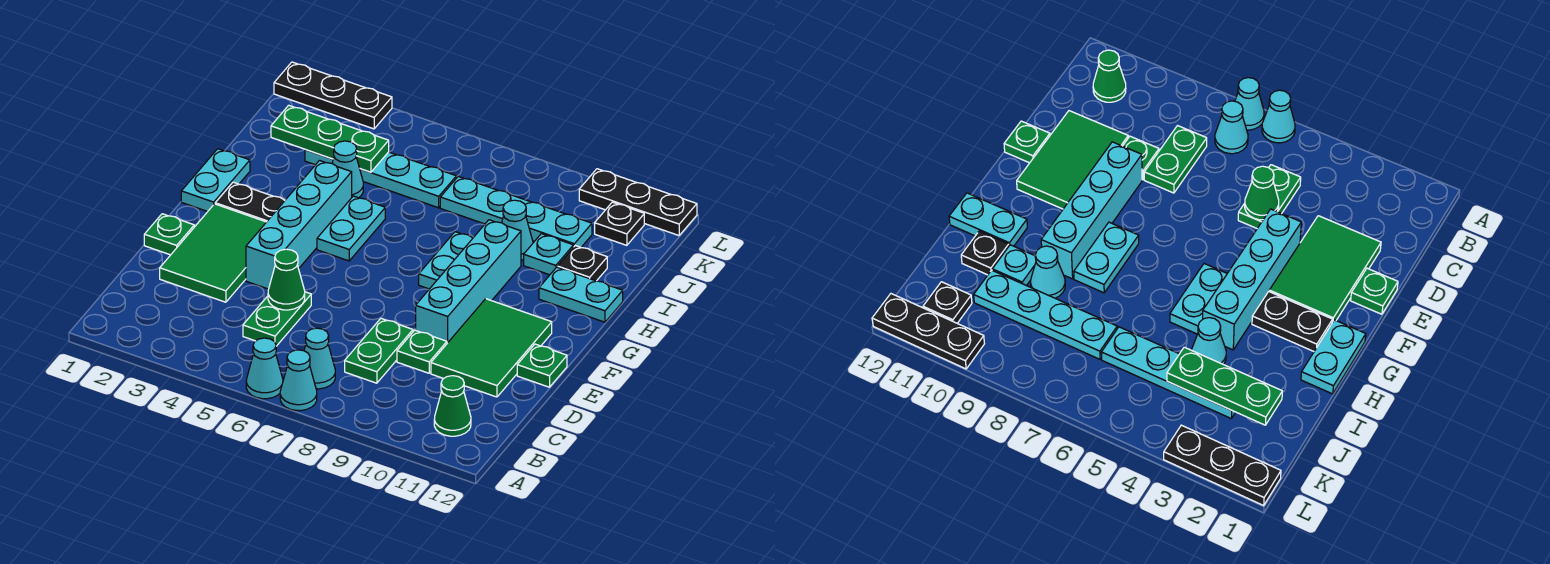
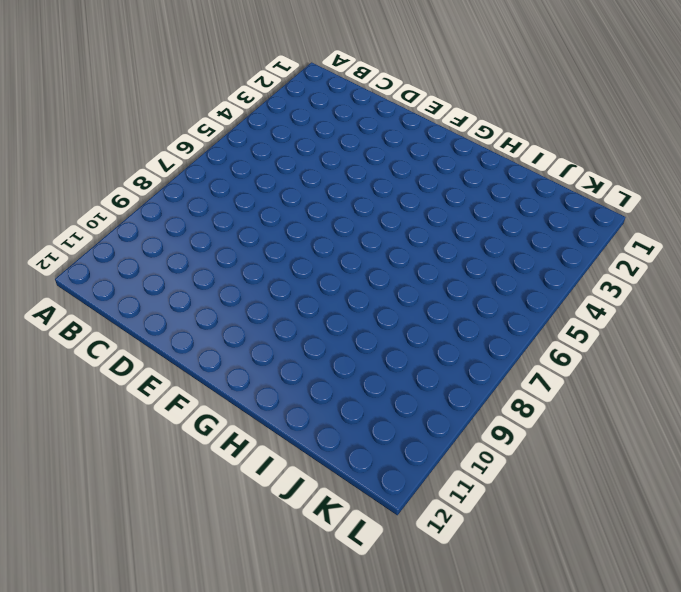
none -> cyan cone A6 level 1
none -> cyan cone A7 level 1
none -> cyan cone B7 level 1

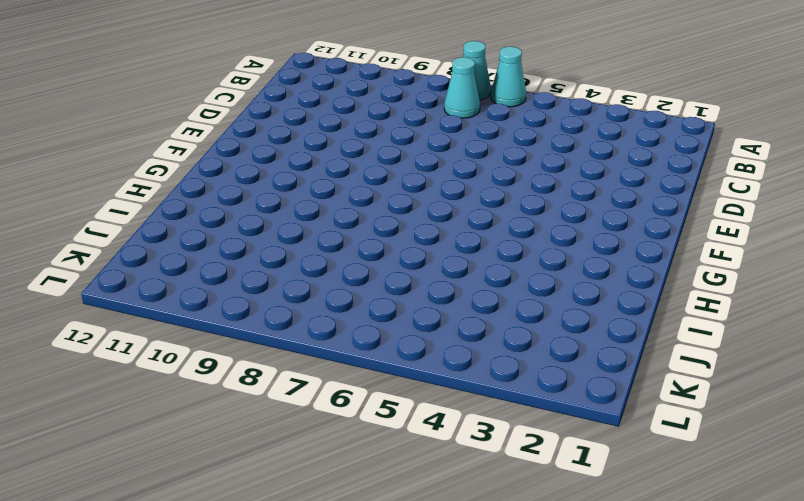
none -> green cone B11 level 1
none -> green plate C5:D5 level 1
none -> green plate C8:D8 level 1

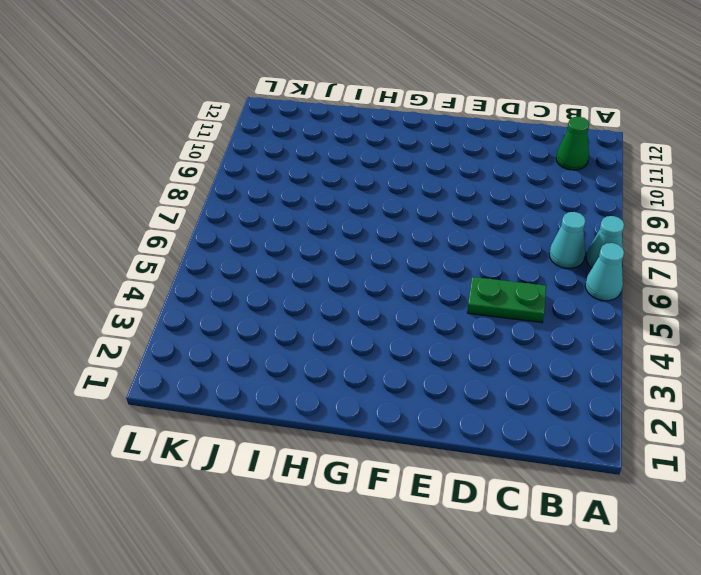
none -> green plate C8:D8 level 1
none -> green tile D2:F3 level 1
none -> green plate D9 level 1

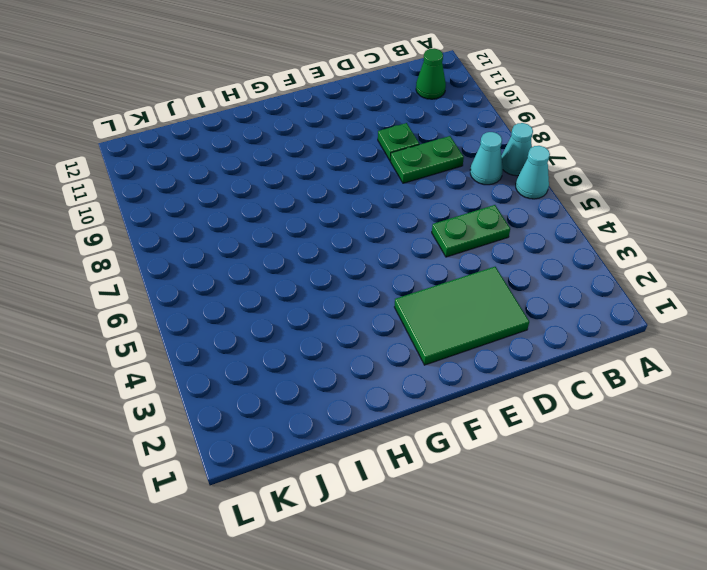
none -> green tile D10:F11 level 1
none -> green plate E1 level 1
none -> cyan brick E4:H4 level 1

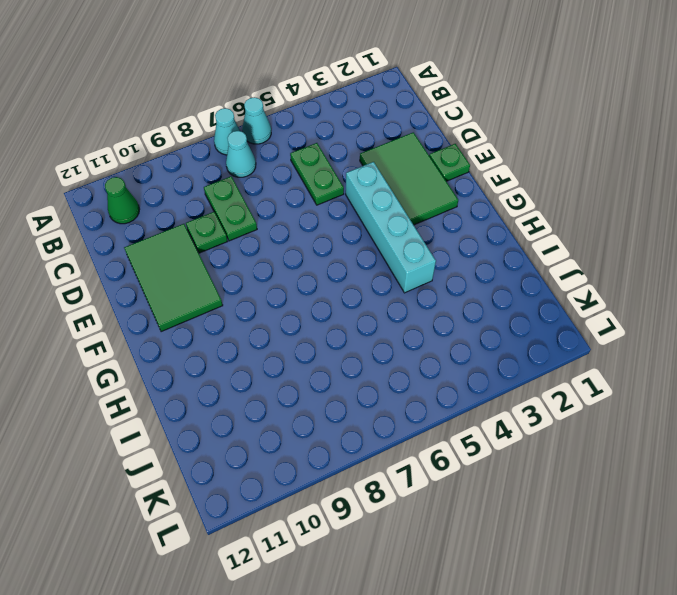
none -> cyan brick E9:H9 level 1
none -> green plate E12 level 1
none -> cyan plate G1:H1 level 1

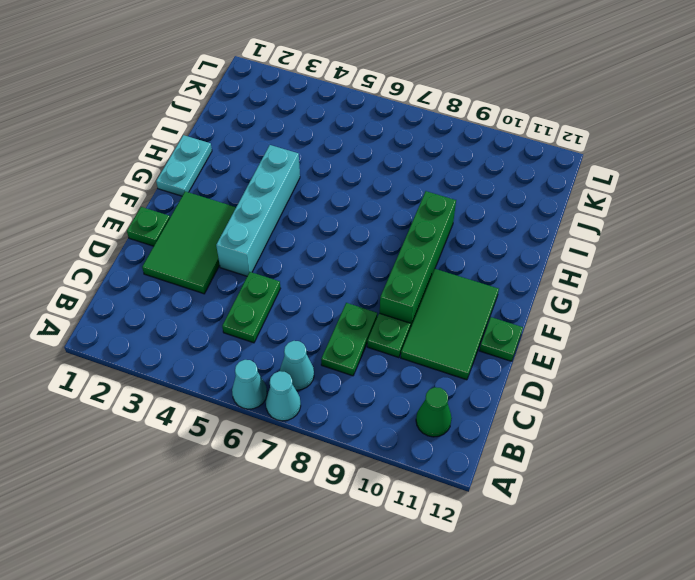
green brick E9:H9 level 1 -> cyan brick E9:H9 level 1
none -> black plate G2:G3 level 1
none -> cyan plate G5:H5 level 1
none -> cyan plate G8:H8 level 1

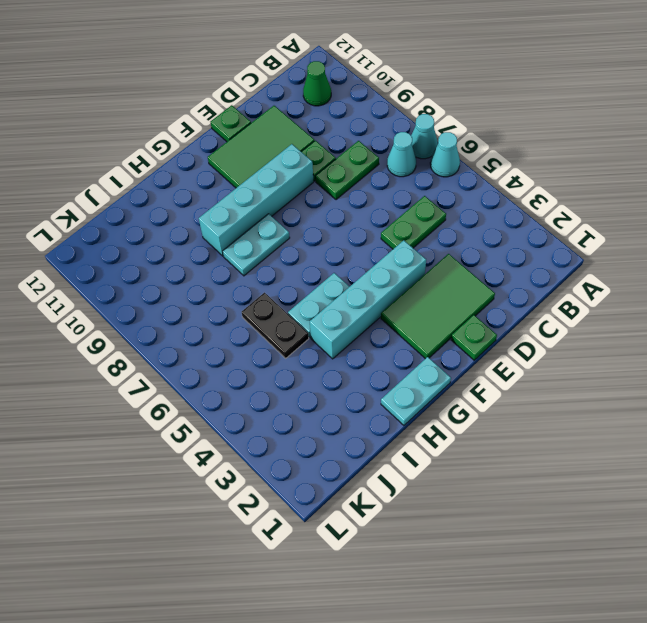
black plate I5:I6 level 1 -> black plate G2:G3 level 1
none -> cyan plate H11:H12 level 1
none -> cyan cone I4 level 1
none -> cyan cone I9 level 1

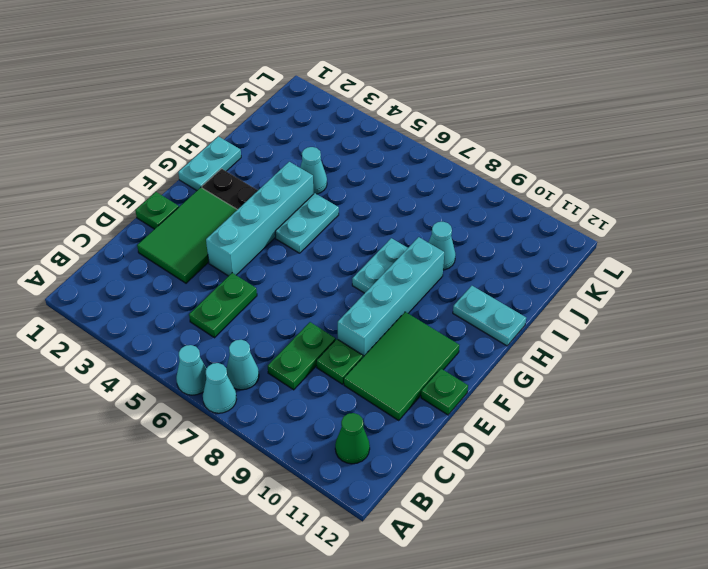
none -> cyan plate I10 level 1
none -> black plate I11 level 1
none -> cyan plate J3:J6 level 1

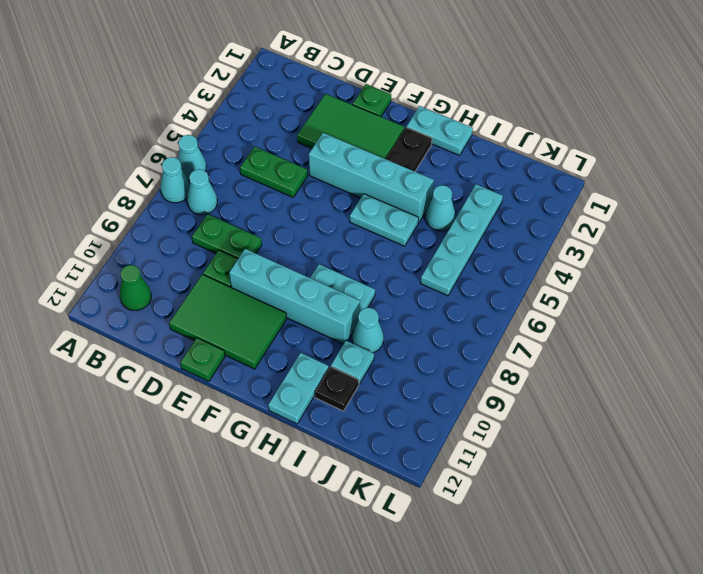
none -> cyan plate J7:J10 level 1
none -> black plate K11 level 1
none -> black plate L1:L3 level 1

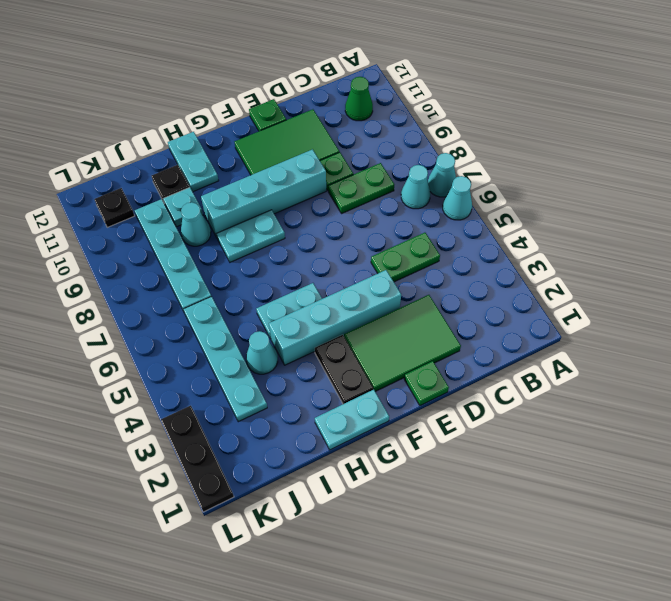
none -> black plate L10:L12 level 1
none -> green cone D5 level 2
none -> green plate J2:J4 level 2

